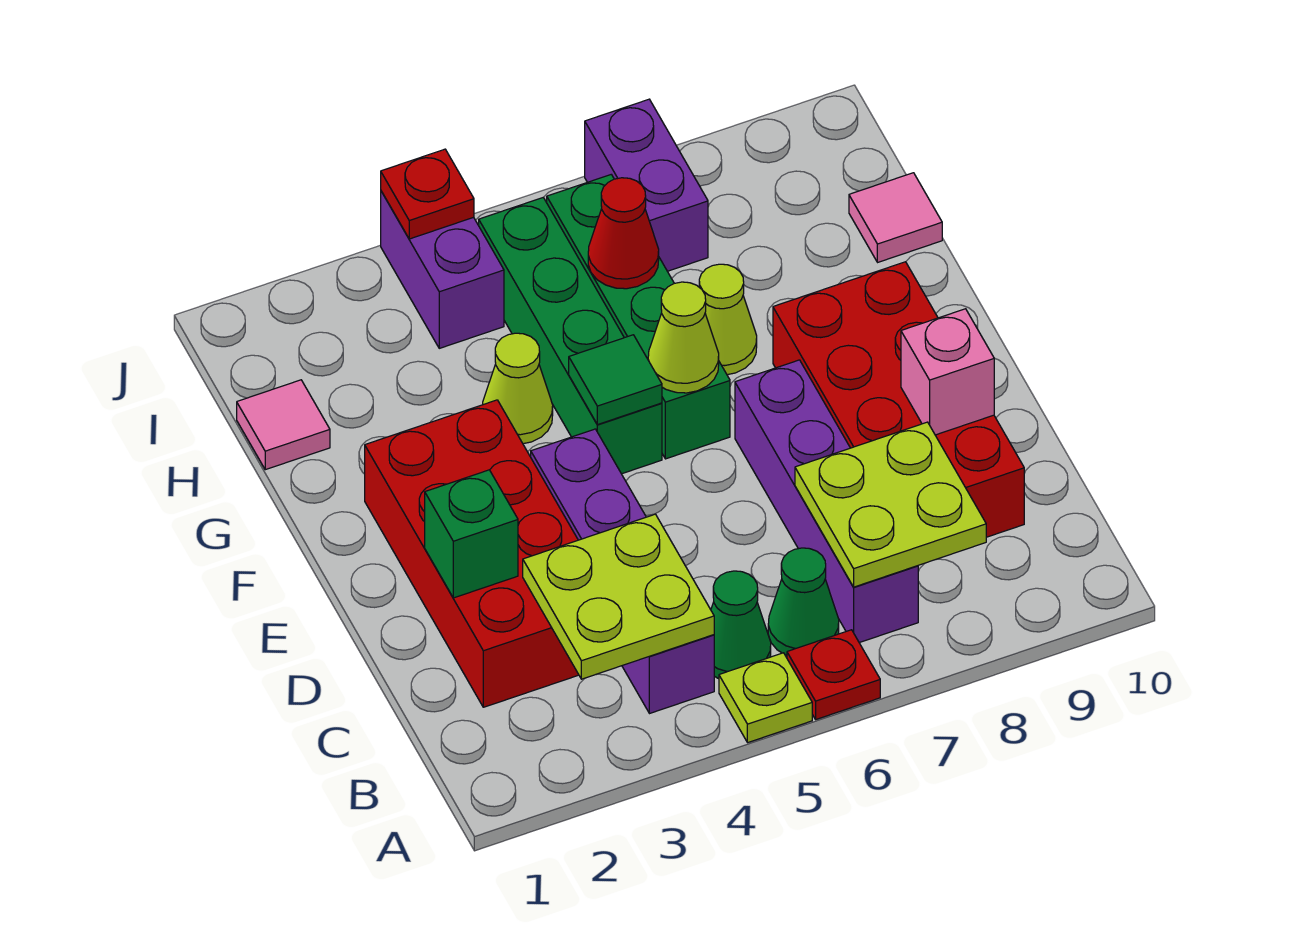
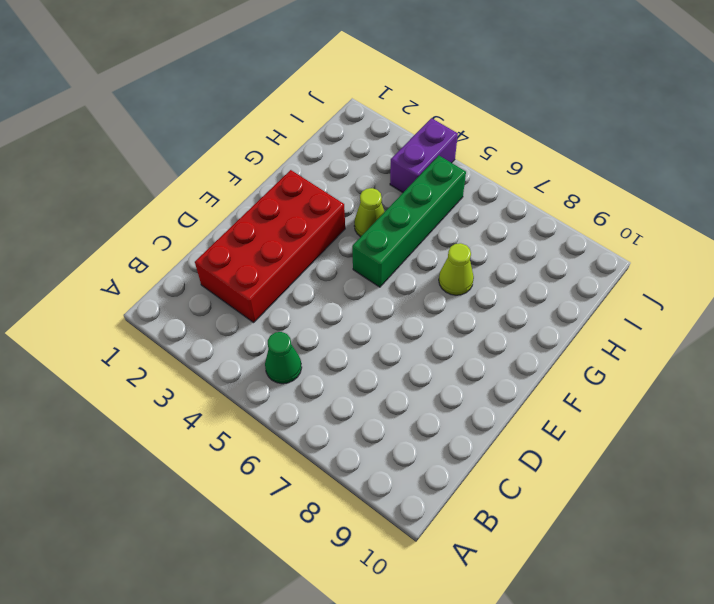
none -> lime plate A5 level 1
none -> red plate A6 level 1
none -> purple brick B4:E4 level 1

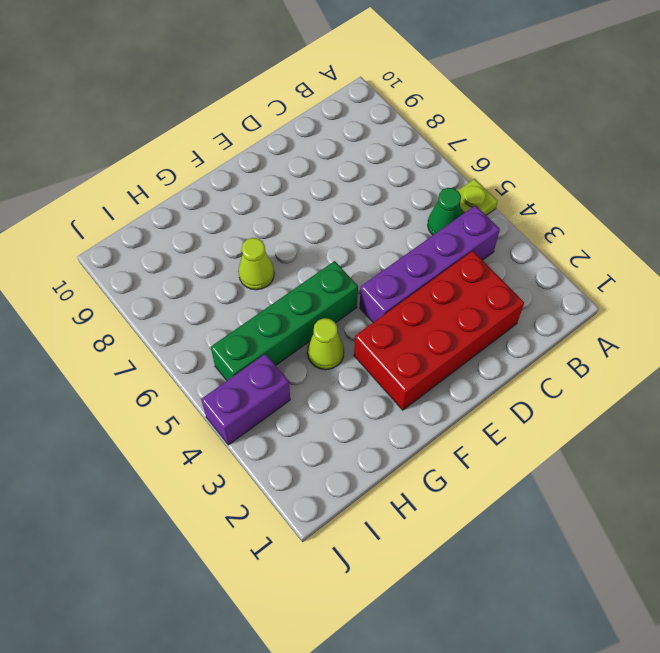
none -> red plate A6 level 1
none -> green cone B6 level 1
none -> purple brick B7:E7 level 1

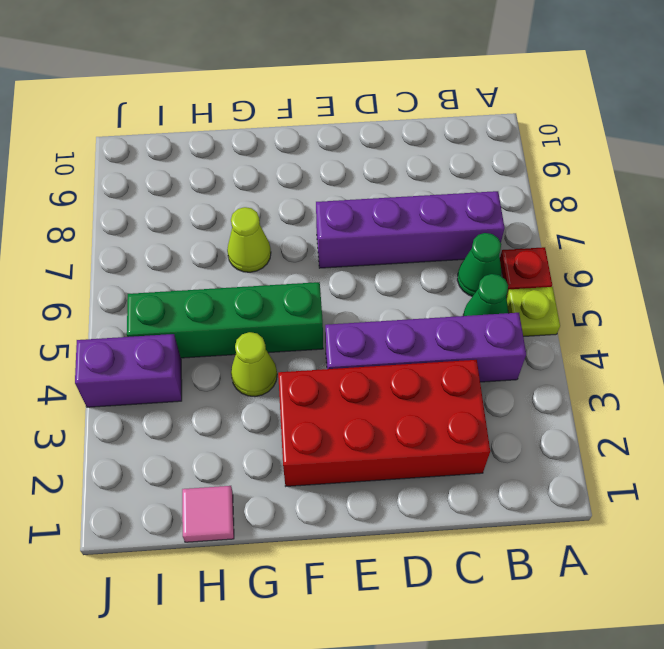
none -> red brick C8:F9 level 1
none -> green brick F6:I6 level 1
none -> pink tile H10 level 1

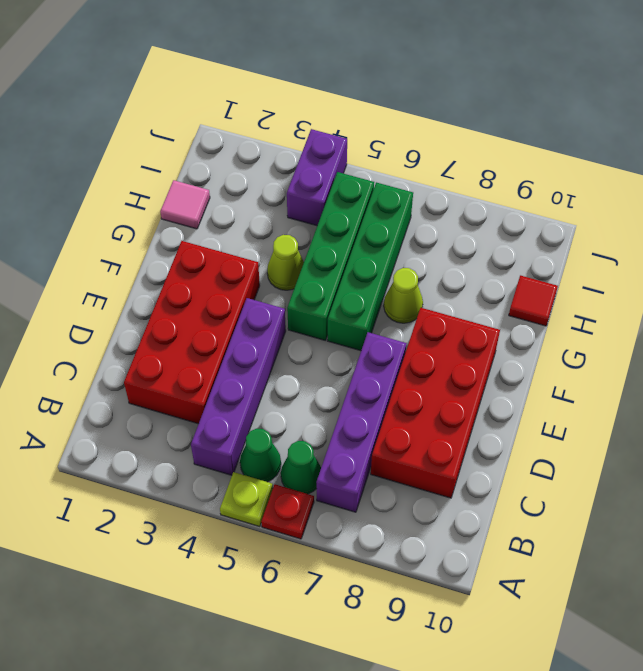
red tile H10 level 1 -> pink tile H10 level 1
none -> purple brick I7:J7 level 1
none -> lime plate B3:C4 level 2
none -> lime plate B7:C8 level 2

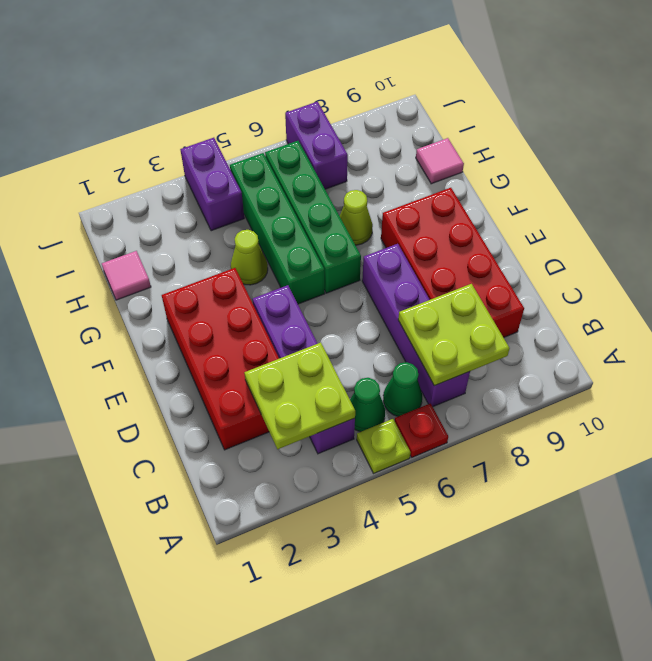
none -> green brick D2 level 2
none -> pink brick D9 level 2
none -> green tile F5 level 2

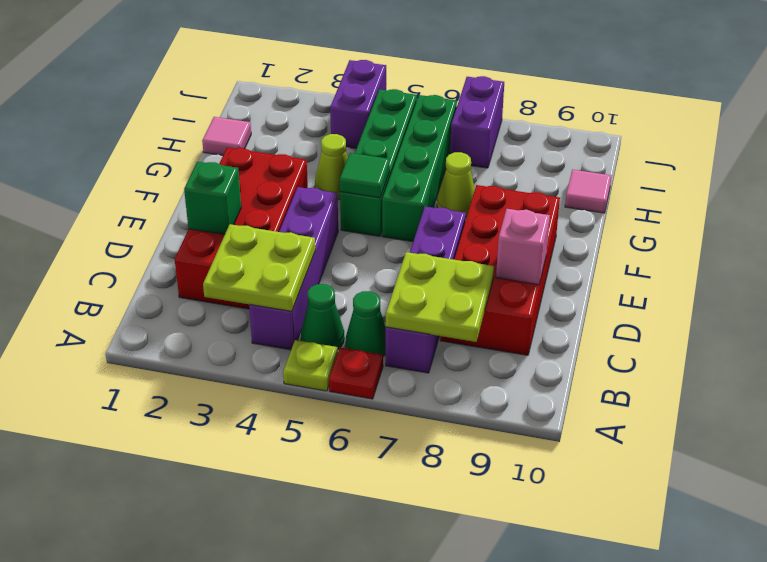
none -> lime cone F6 level 2
none -> red cone H6 level 2
none -> red plate J4 level 2

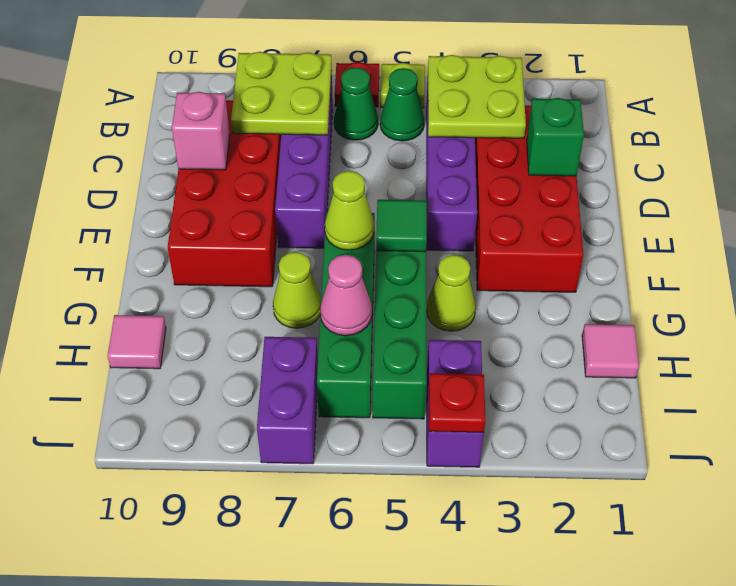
pink cone H6 level 2 -> red cone H6 level 2

